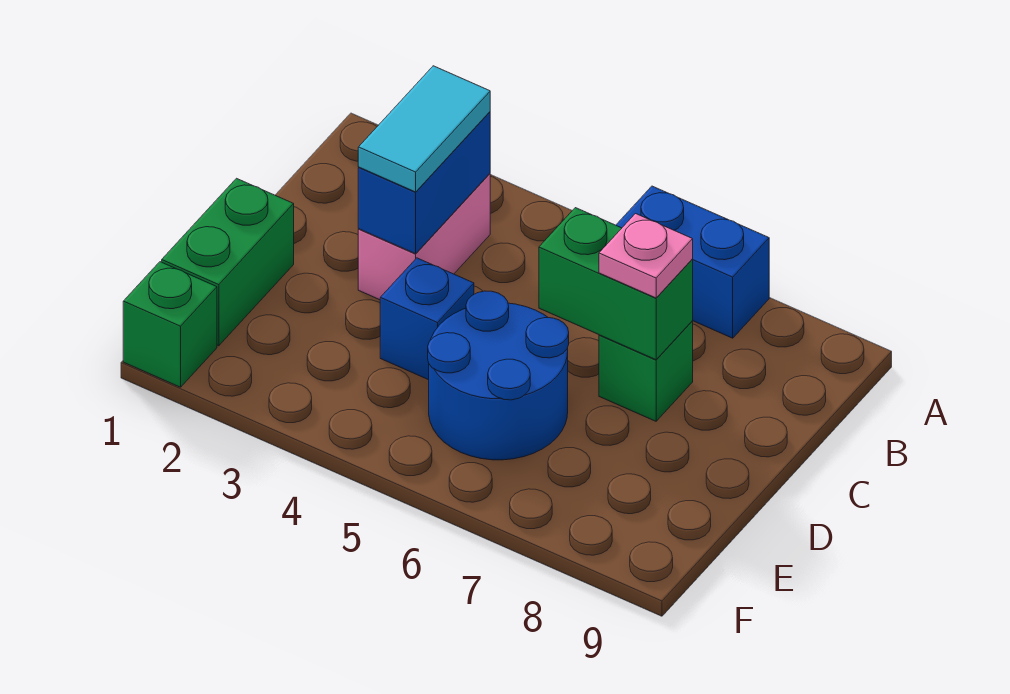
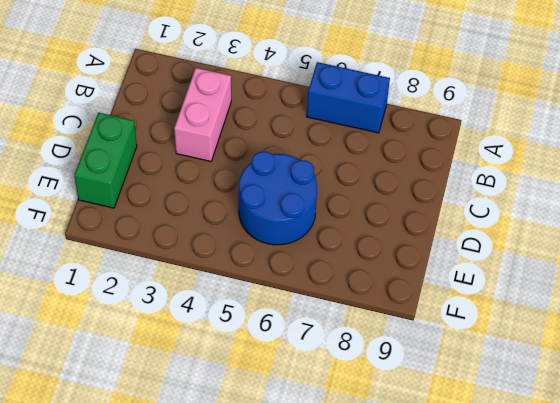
none -> green brick C7 level 1
none -> blue brick D4 level 1

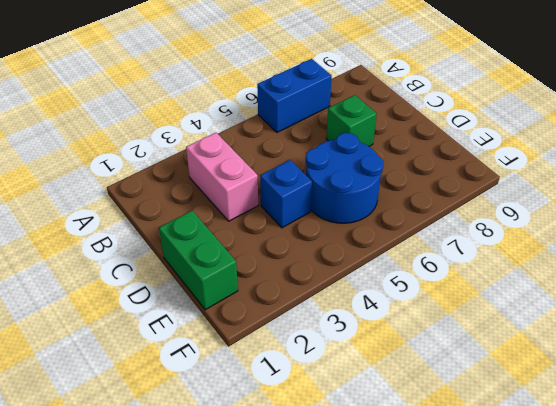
none -> green brick F1 level 1
none -> blue brick B3:C3 level 2

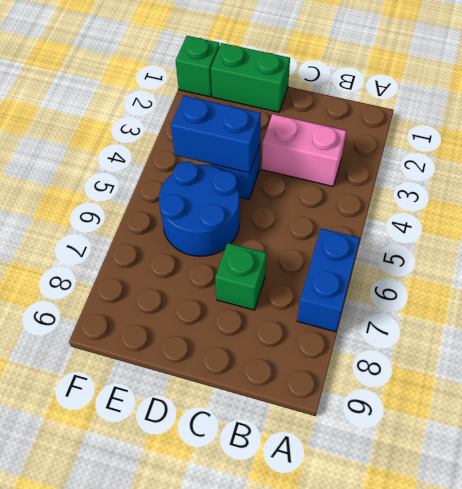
blue brick D4:E4 level 2 -> blue brick B3:C3 level 2
none -> green brick C6:C7 level 2
none -> cyan tile B3:C3 level 3

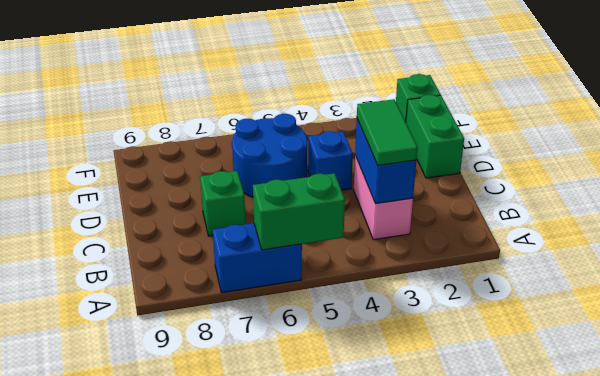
green brick A5:A6 level 2 -> green brick C6:C7 level 2
green tile B3:C3 level 3 -> cyan tile B3:C3 level 3
none -> pink plate C7 level 3

